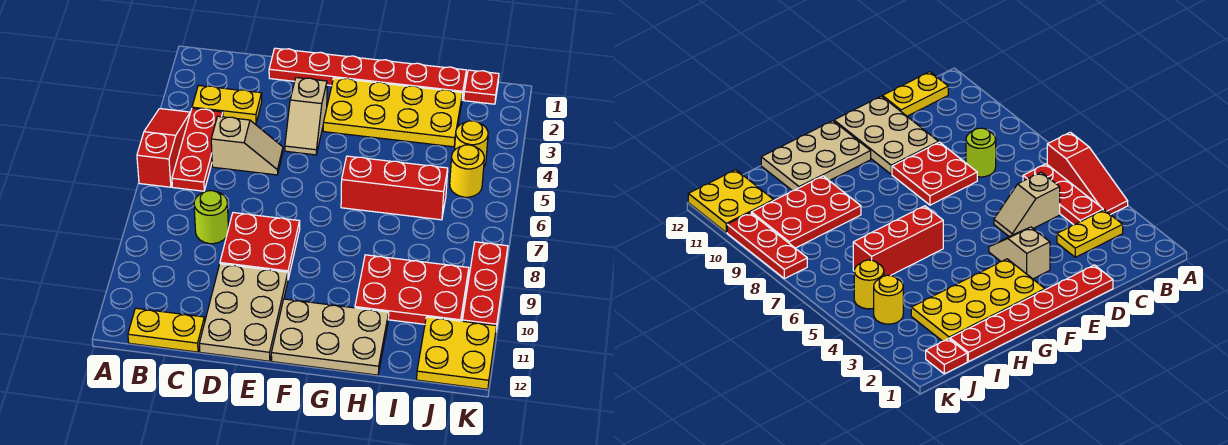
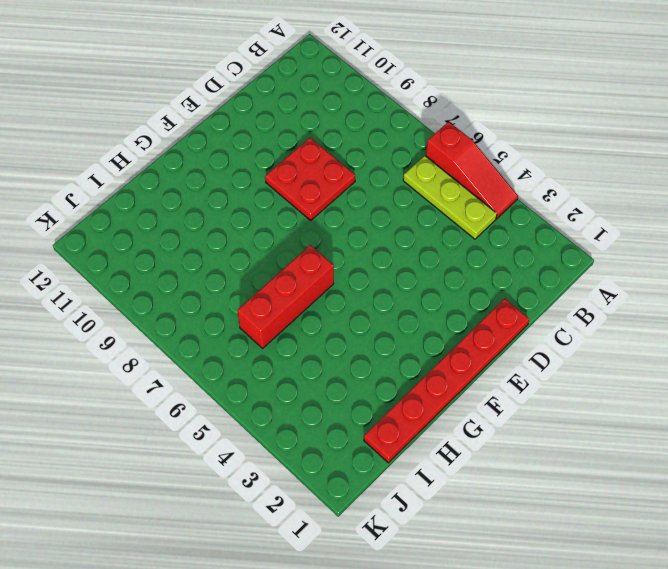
lime plate B4:B6 level 1 -> red plate B4:B6 level 1
none -> yellow plate B3:C3 level 1
none -> yellow plate B12:C12 level 1
none -> tan slope C5:D5 level 1 top C

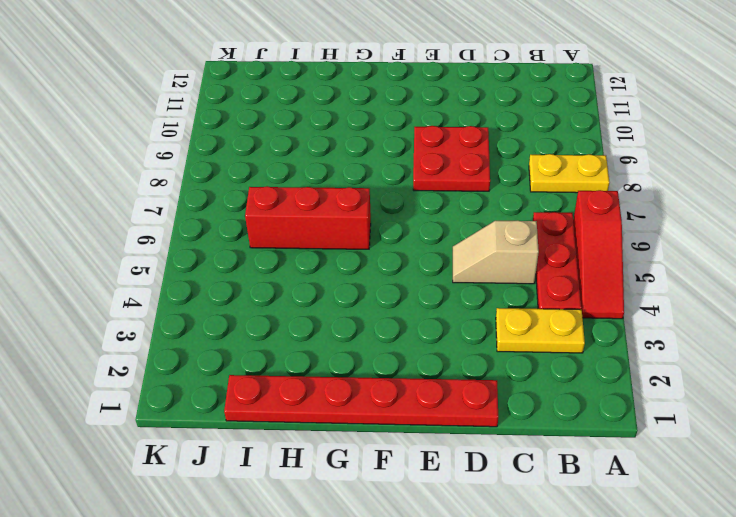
yellow plate A8:B8 level 1 -> yellow plate B12:C12 level 1
none -> lime round brick C8 level 1
none -> tan plate D10:E12 level 1
none -> tan slope E3:E4 level 1 top 3

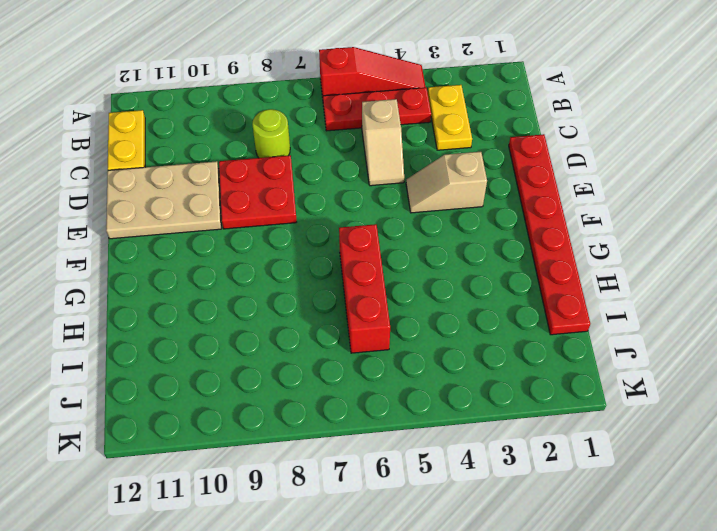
none -> yellow plate F2:I3 level 1
none -> tan plate F11:H12 level 1
none -> red plate H9:J10 level 1

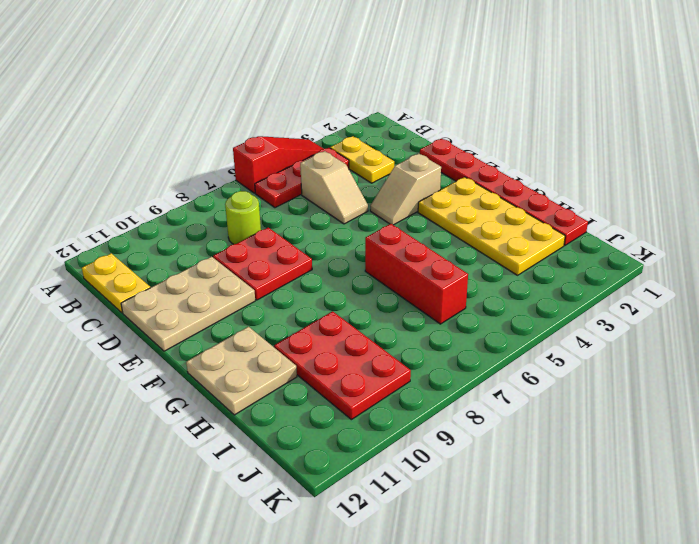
tan plate G11:H12 level 1 -> tan plate F11:H12 level 1
none -> red plate J1 level 1
none -> yellow round brick J4 level 1
none -> yellow round brick J5 level 1

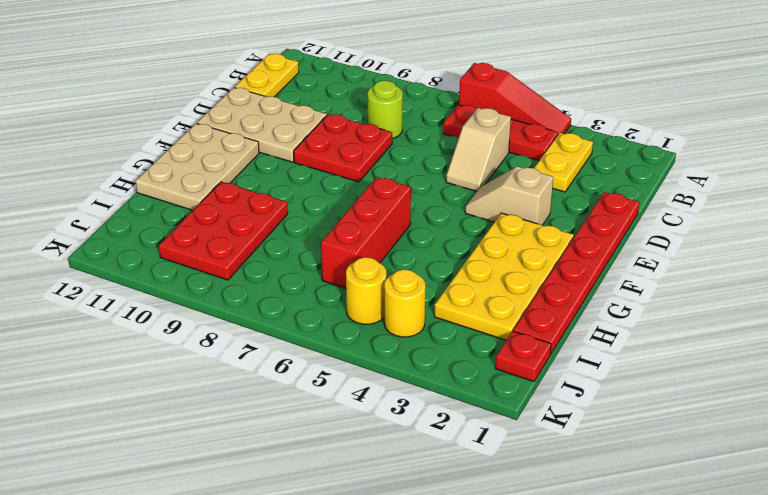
none -> yellow plate J11:K12 level 1
none -> red plate K8:K10 level 1

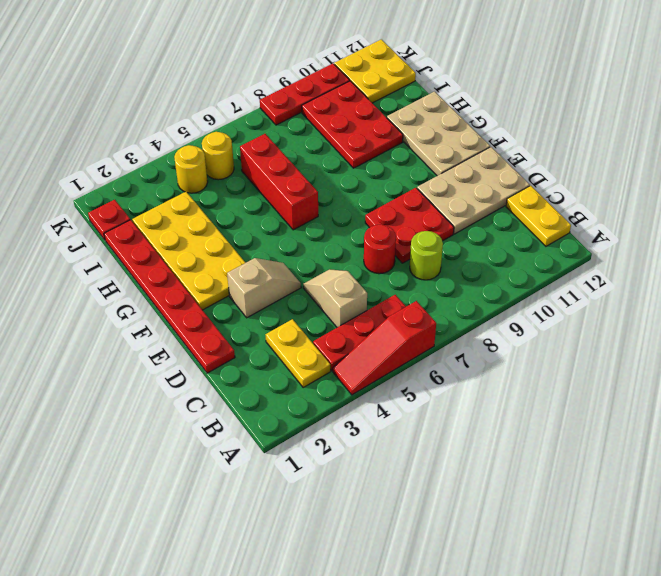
red round brick D7 level 1 -> none

